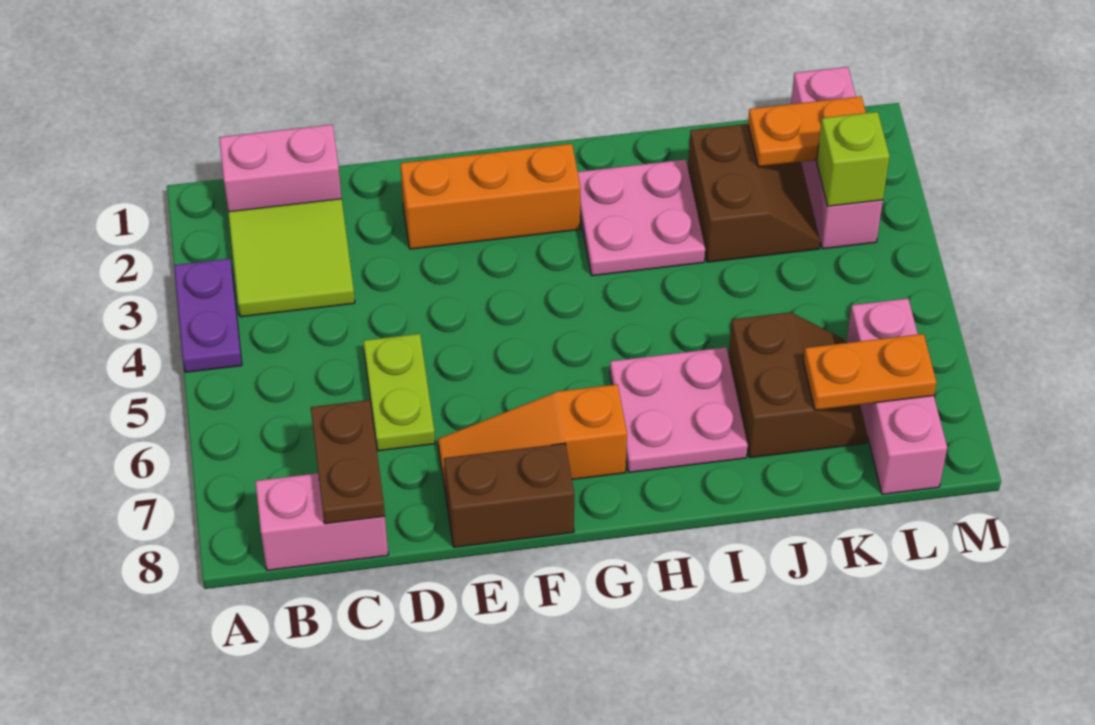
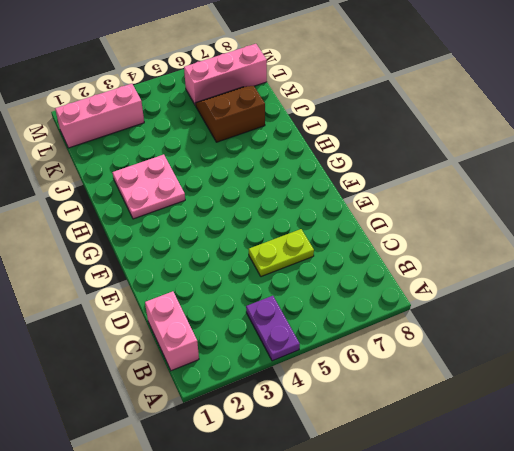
purple plate A4:B4 level 1 -> purple plate A3:A4 level 1
none -> lime tile B2:C3 level 1
none -> pink brick B8:C8 level 1
none -> orange brick E2:G2 level 1

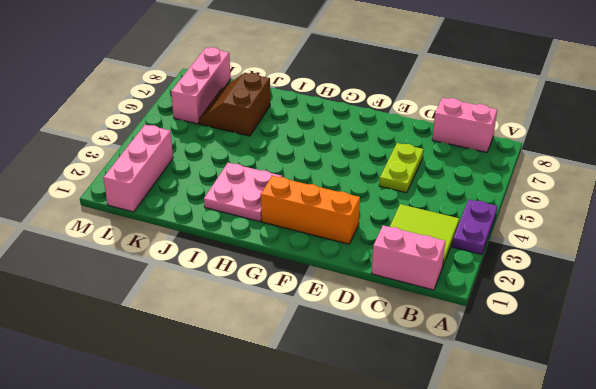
none -> orange slope E7:G7 level 1 top G
none -> brown brick E8:F8 level 1
none -> pink plate H6:I7 level 1

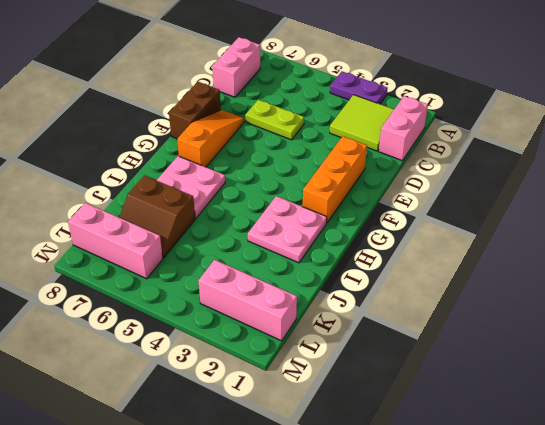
none -> brown slope J2:K3 level 1 top J
none -> brown plate C7:C8 level 2
none -> orange plate K2:L2 level 2

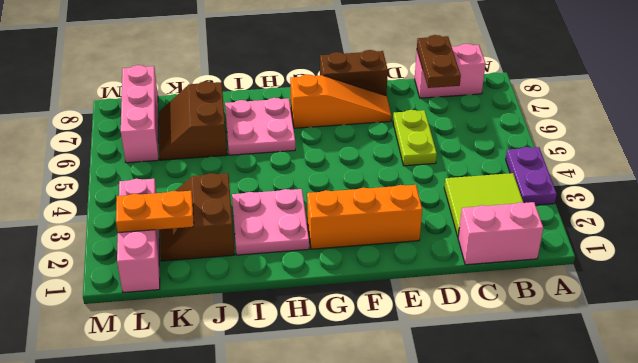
none -> orange plate K7:L7 level 2
none -> lime brick L3 level 2

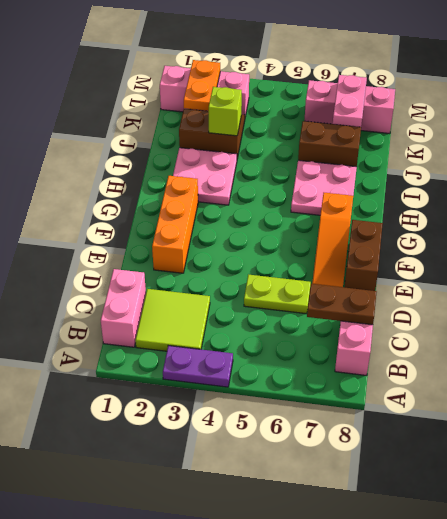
lime brick J3 level 2 -> lime brick L3 level 2
pink plate K7:L7 level 2 -> orange plate K7:L7 level 2

